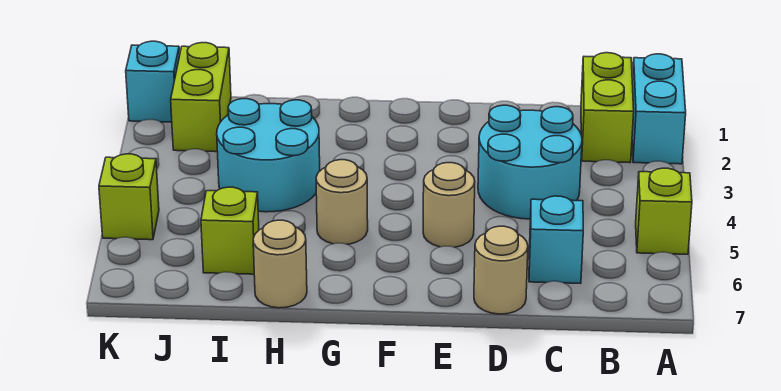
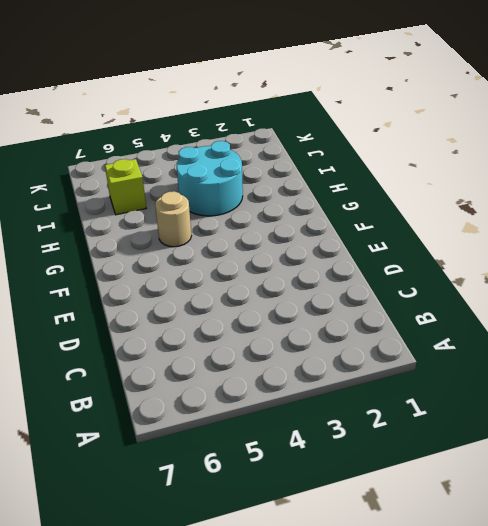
none -> cyan brick A1:A2 level 1
none -> lime brick A5 level 1
none -> lime brick B1:B2 level 1

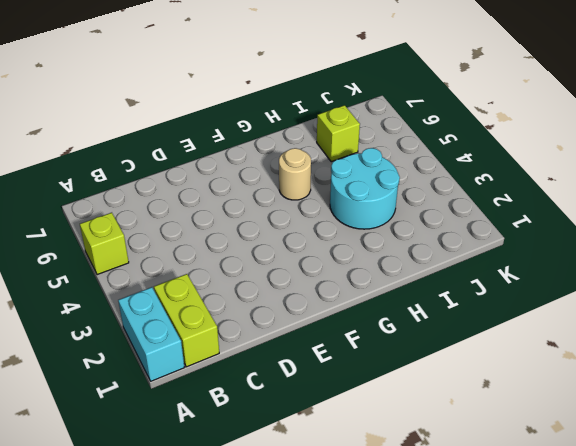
none -> cyan round brick C3:D4 level 1
none -> cyan brick C6 level 1
none -> tan round brick D7 level 1

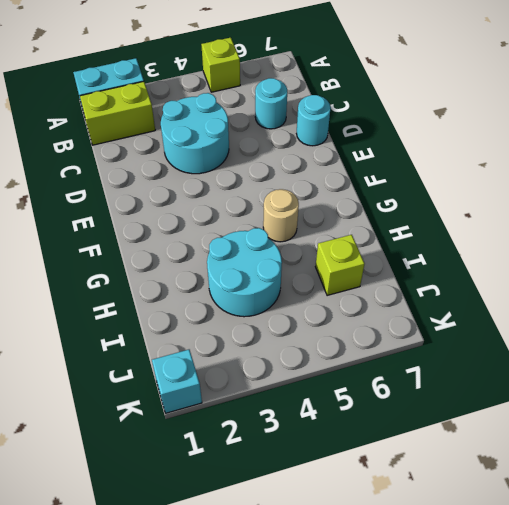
cyan round brick C6 level 1 -> cyan brick C6 level 1
cyan round brick D7 level 1 -> tan round brick D7 level 1
none -> tan round brick E5 level 1
none -> tan round brick H7 level 1
none -> lime brick J1:J2 level 1

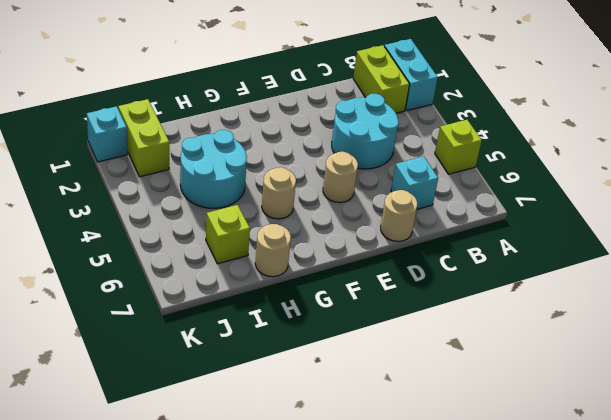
none -> lime brick K5 level 1

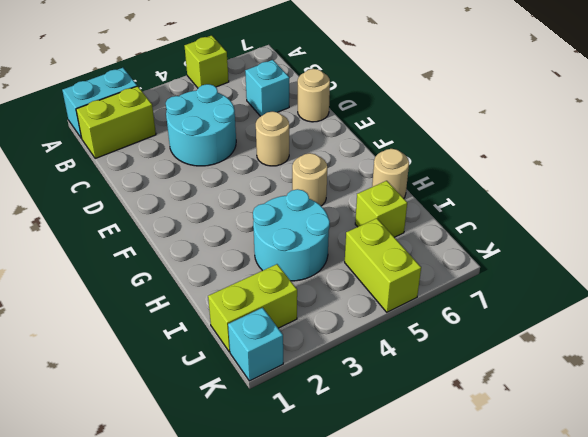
lime brick J5:K5 level 1 -> lime brick K5 level 1

